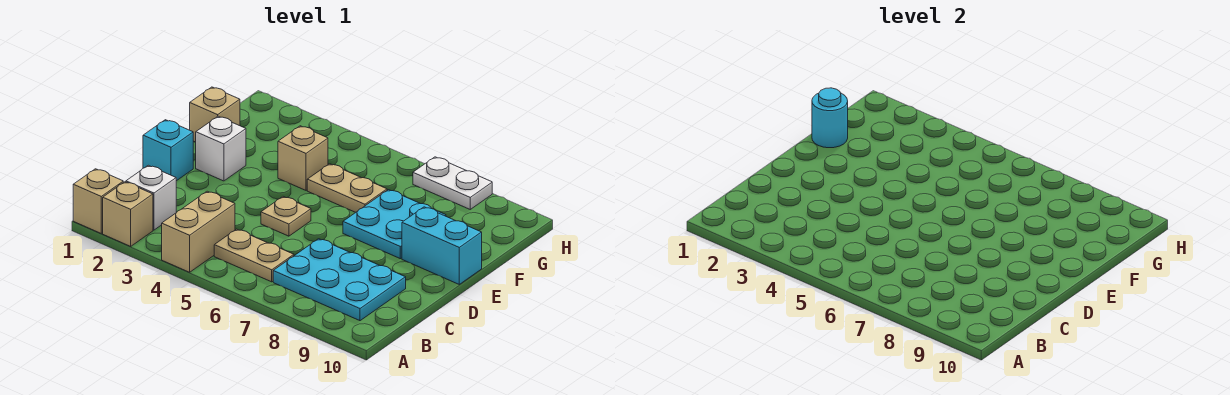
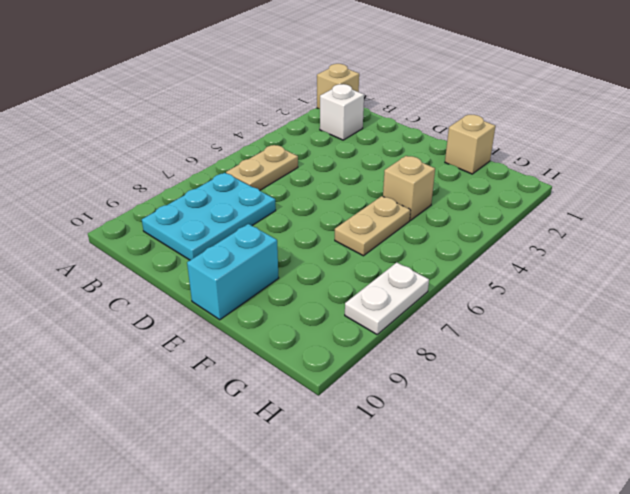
none -> tan brick A2 level 1
none -> tan brick A4:B4 level 1
none -> cyan brick D1 level 1

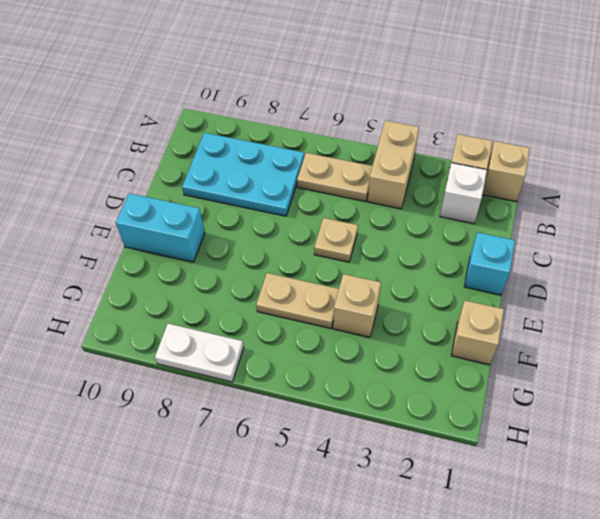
none -> white brick E2 level 1
none -> cyan plate E7:F8 level 1
none -> cyan round brick F1 level 2

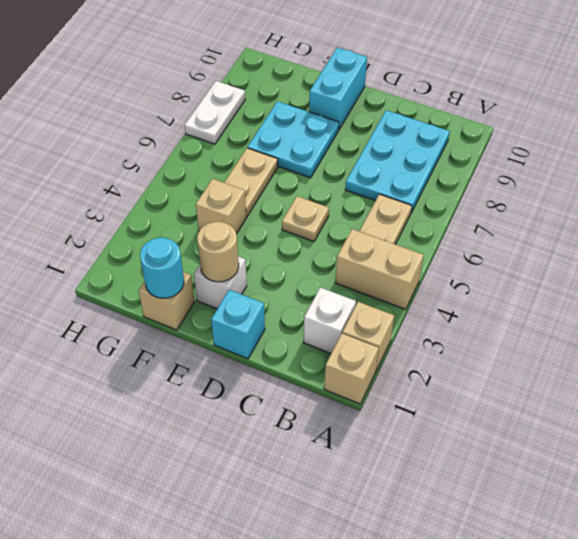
tan round brick E2 level 2 -> none

